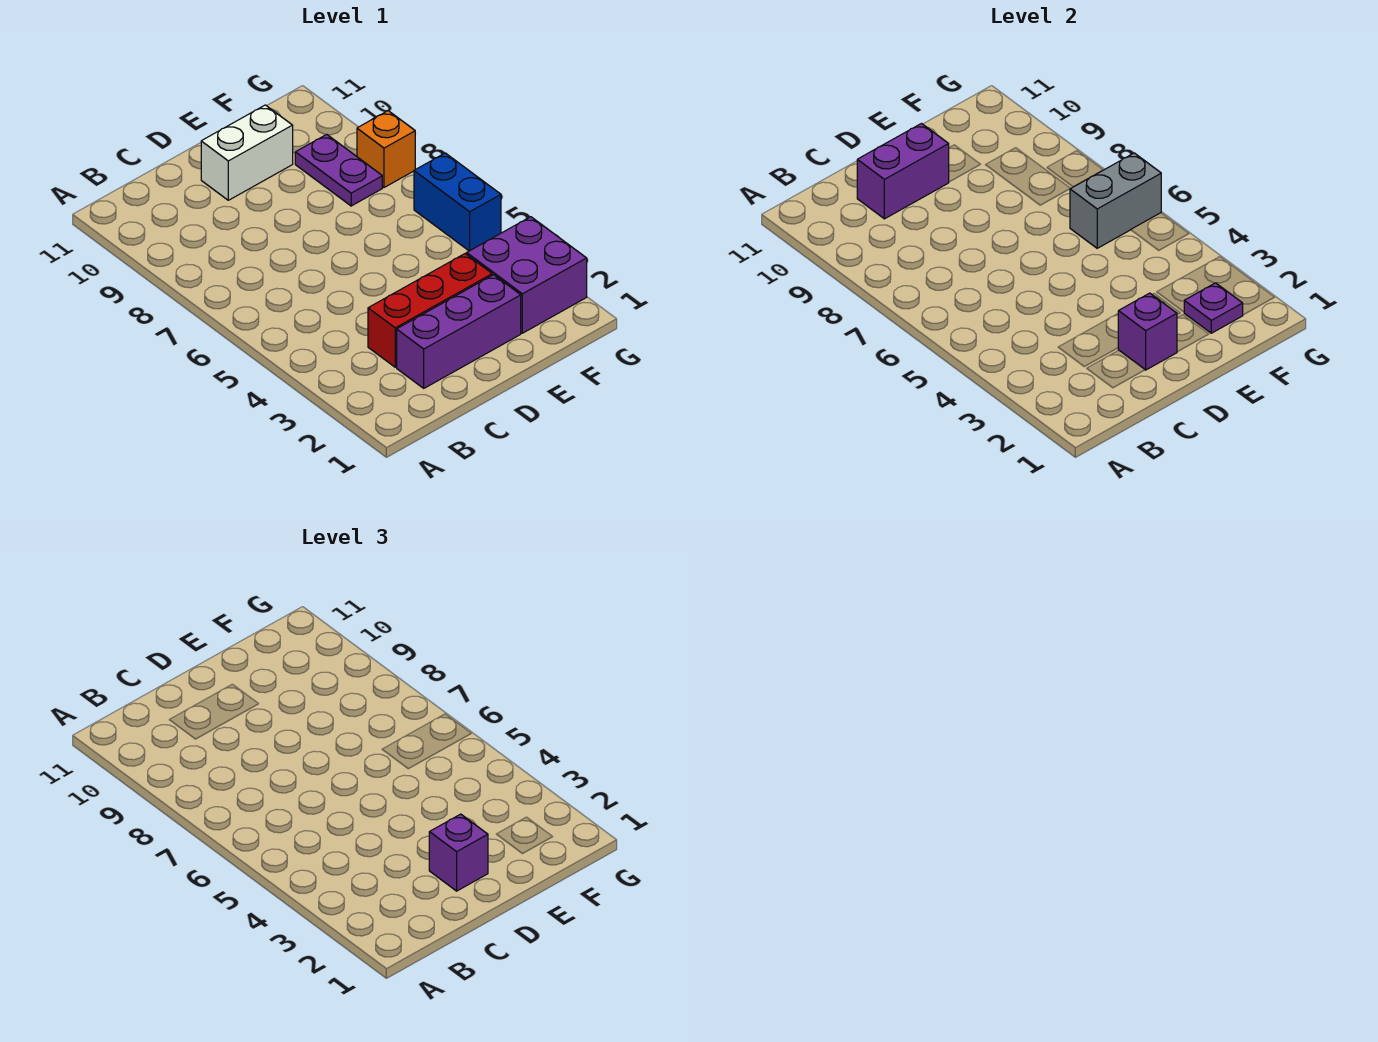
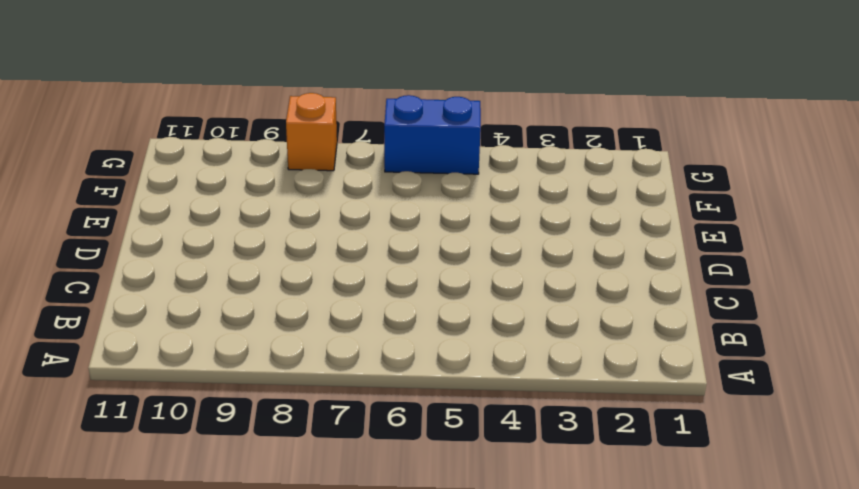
none -> purple brick C2:E2 level 1
none -> red brick C3:E3 level 1
none -> white brick D10:E10 level 1

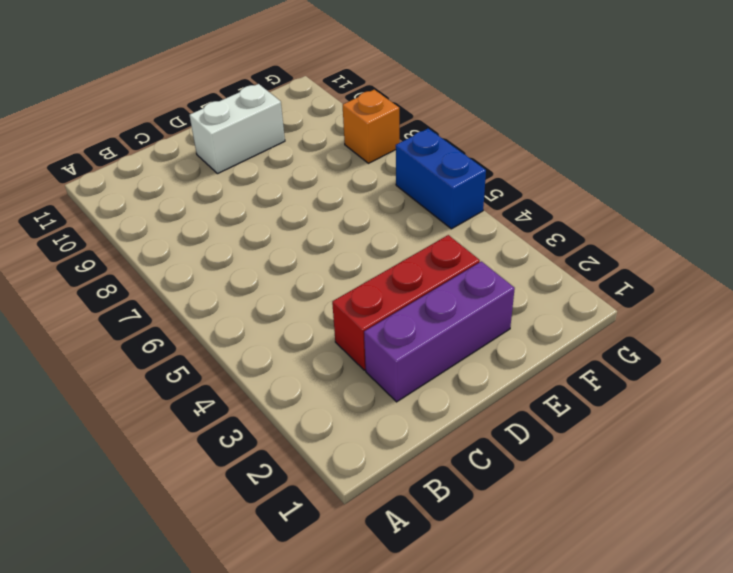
none -> purple brick F2:G3 level 1
none -> purple plate F8:F9 level 1
none -> purple brick C10:D10 level 2

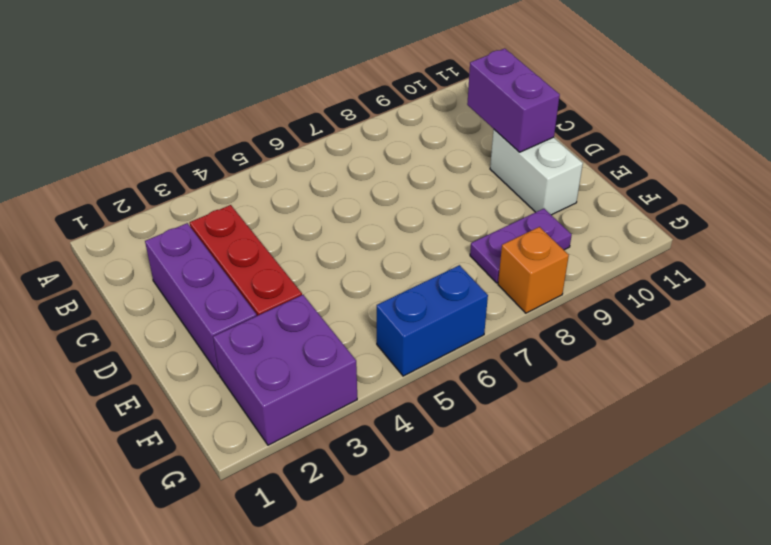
none -> purple brick D2 level 2
none -> purple plate F2 level 2
none -> grey brick F6:G6 level 2

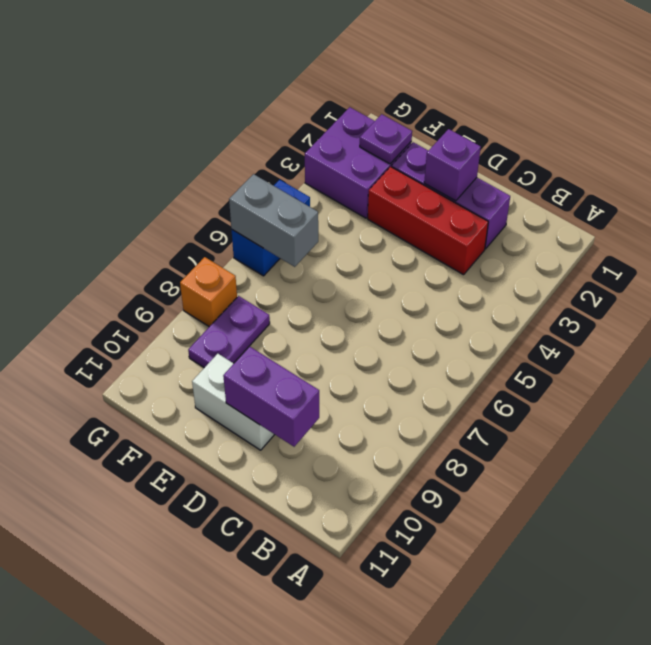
none -> purple brick D2 level 3

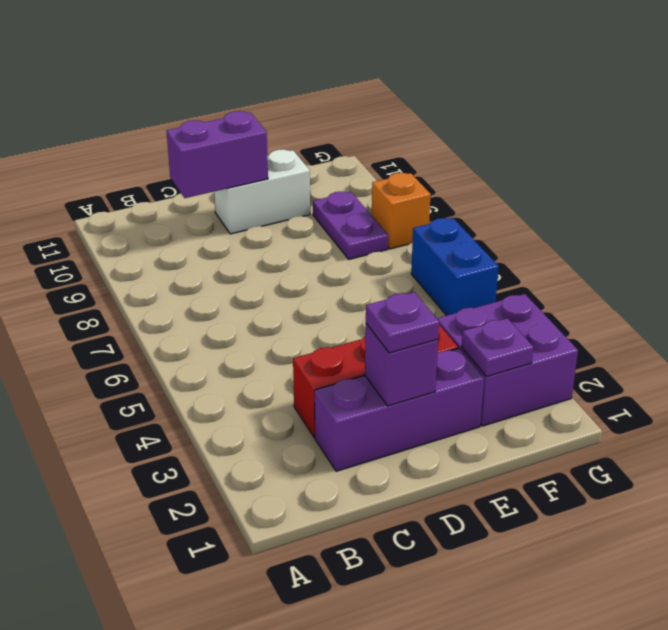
purple plate D2 level 3 -> purple brick D2 level 3
none -> grey brick F6:G6 level 2

